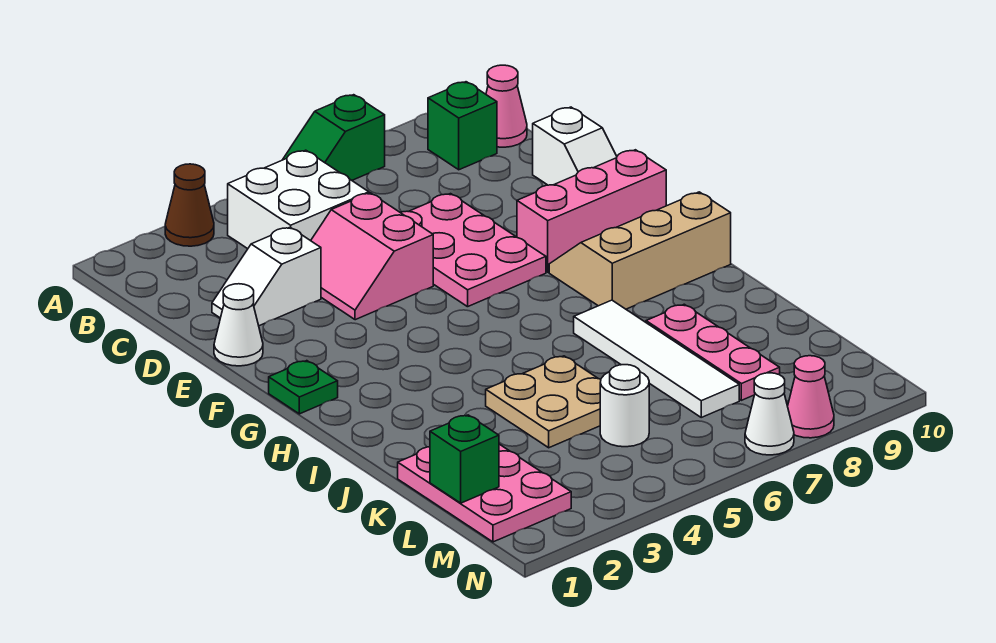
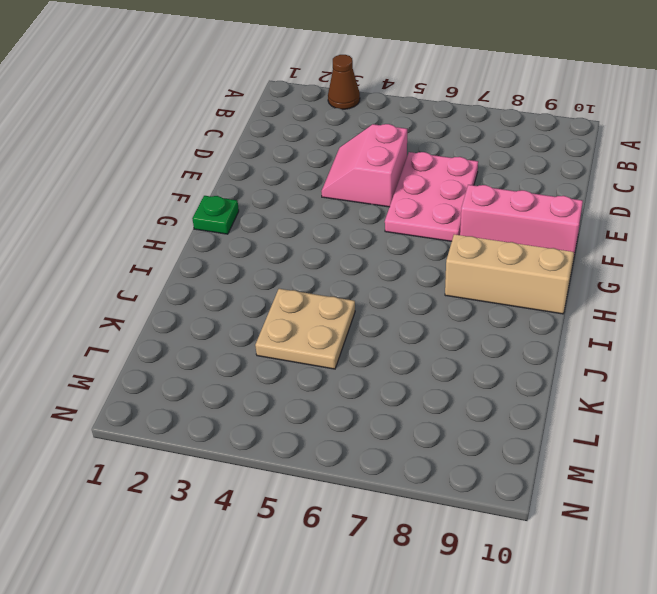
none -> green slope A6:A7 level 1 top 7
none -> white brick B4:C5 level 1
none -> green brick B9 level 1

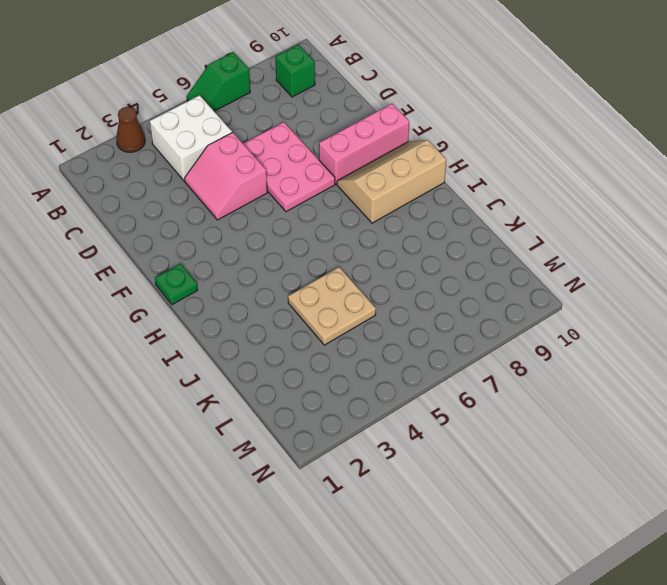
none -> pink cone B10 level 1
none -> white slope D2:D3 level 1 top 3
none -> white slope D10:E10 level 1 top D

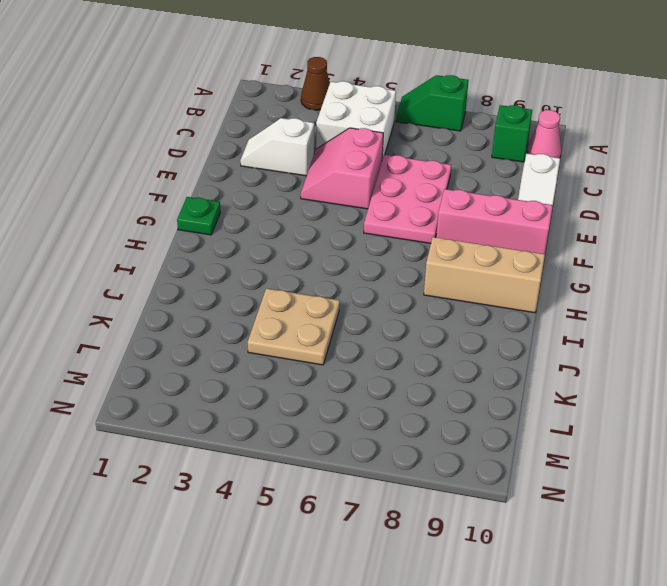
none -> white cone E1 level 1
none -> white tile I7:L7 level 1
none -> pink plate J8:L8 level 1

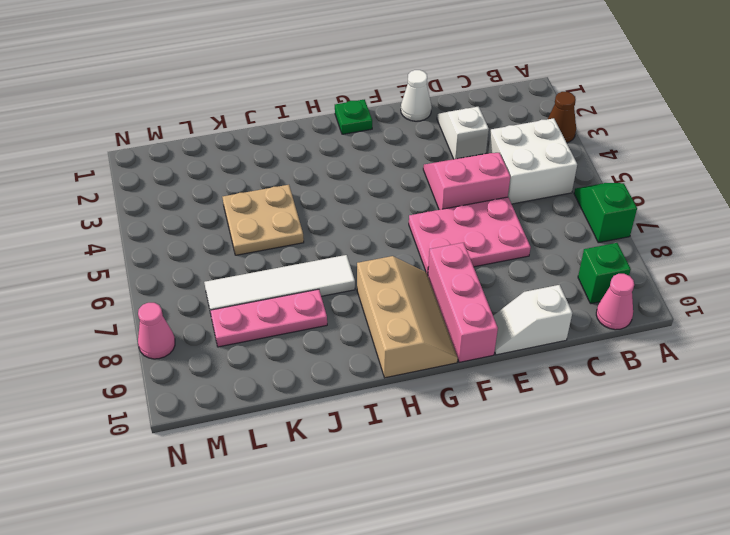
none -> pink plate K1:M2 level 1
none -> white round brick L5 level 1
none -> white cone N7 level 1

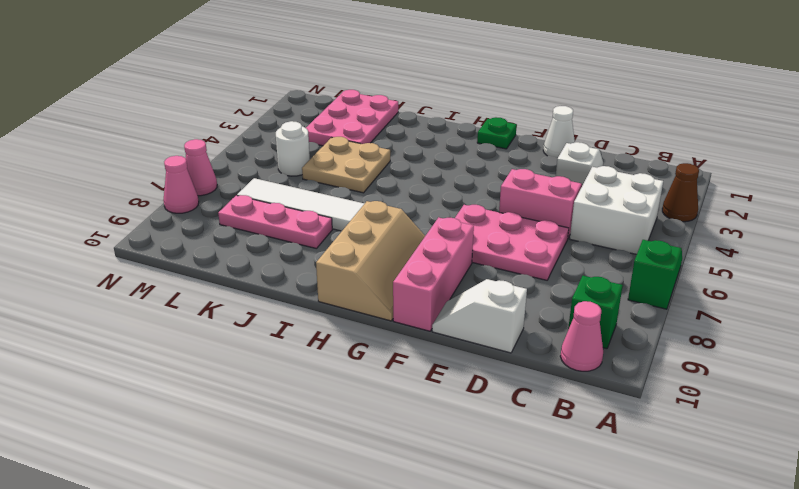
pink plate K1:L3 level 1 -> pink plate K1:M2 level 1
pink cone N7 level 1 -> white cone N7 level 1
none -> green brick L1 level 2

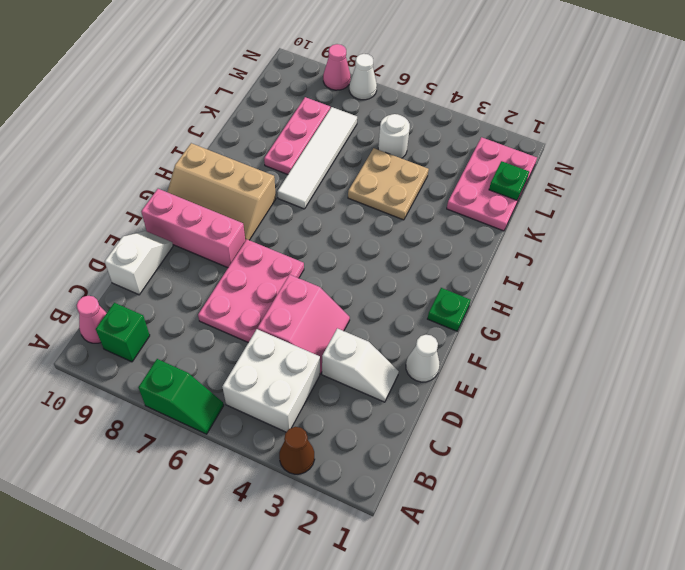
green plate L1 level 2 -> green brick L1 level 2

